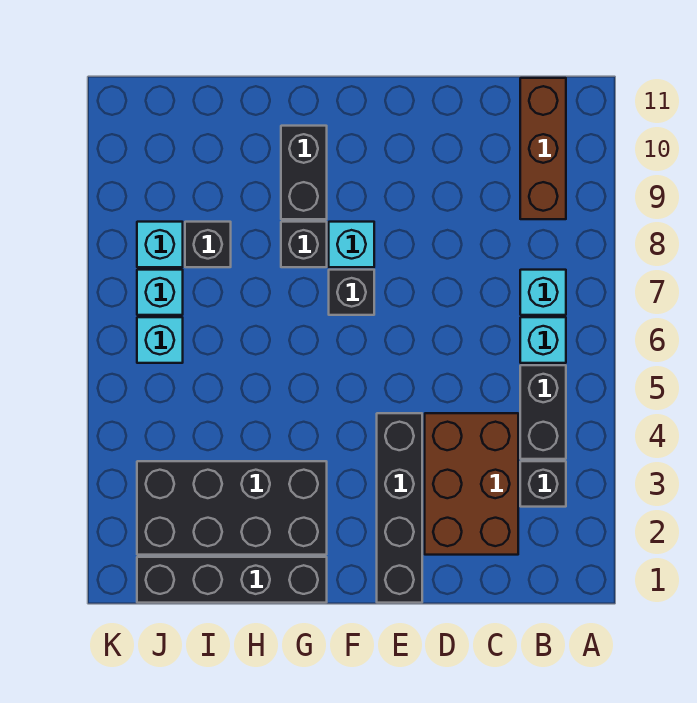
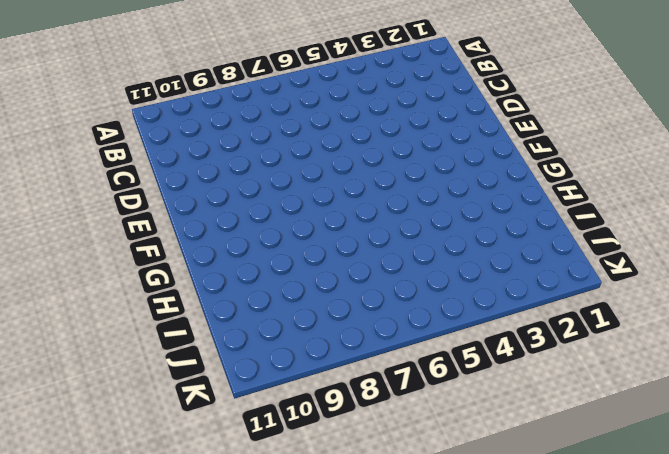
none -> black brick B3 level 1
none -> black brick B4:B5 level 1
none -> cyan brick B6 level 1

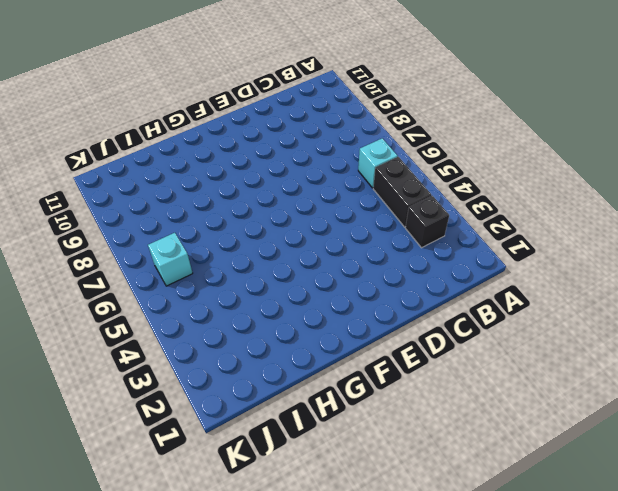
none -> cyan brick B7 level 1
none -> brown brick B9:B11 level 1
none -> brown brick C2:D4 level 1

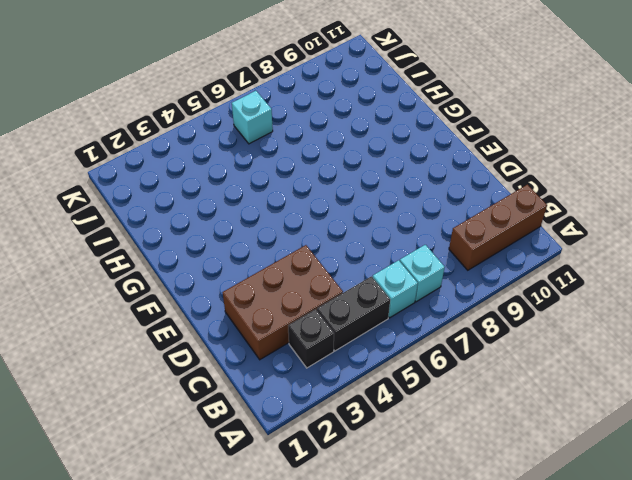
none -> black brick E1:E4 level 1
none -> black brick F7 level 1
none -> cyan brick F8 level 1

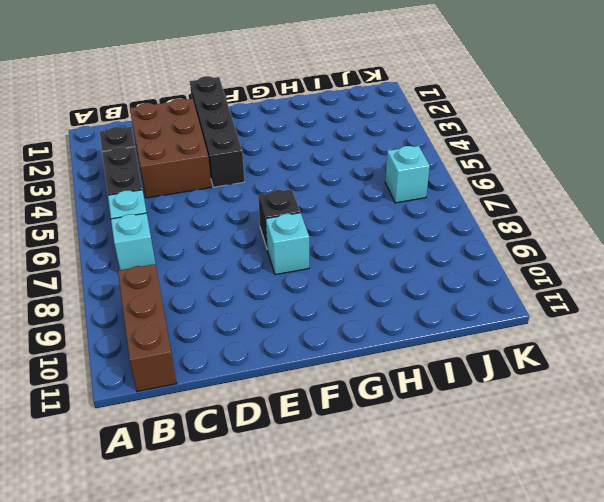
none -> black brick G1:J1 level 1
none -> black brick G2:J3 level 1
none -> black brick G8 level 1

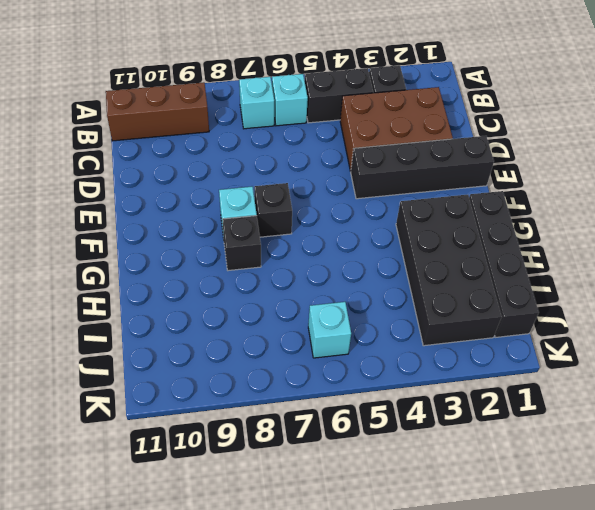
none -> black brick G9:G10 level 1
none -> black brick I8 level 1
none -> cyan brick J7 level 1

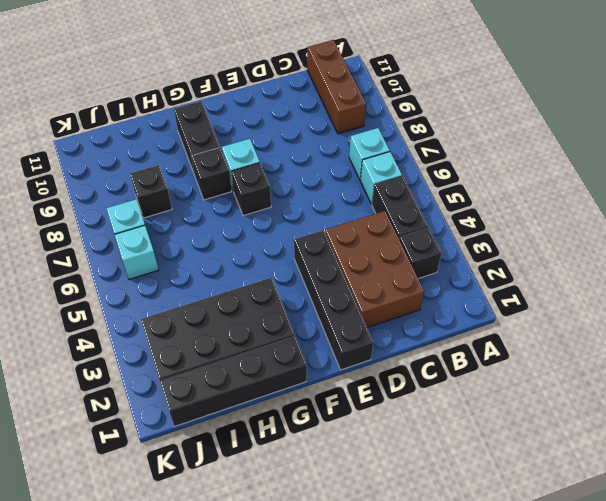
none -> cyan brick J8 level 1

